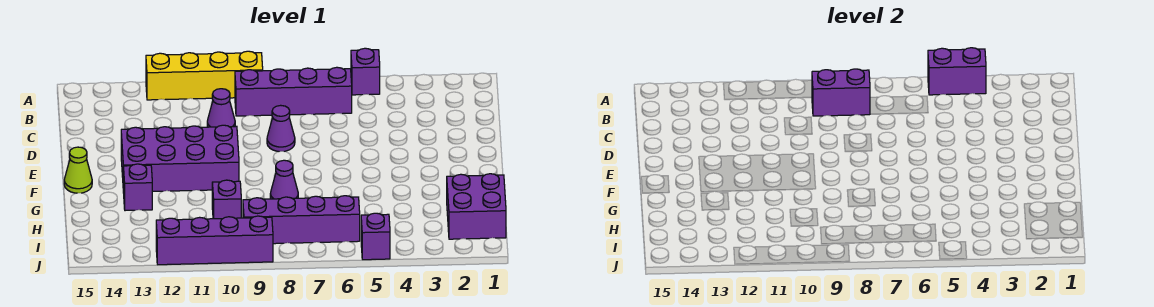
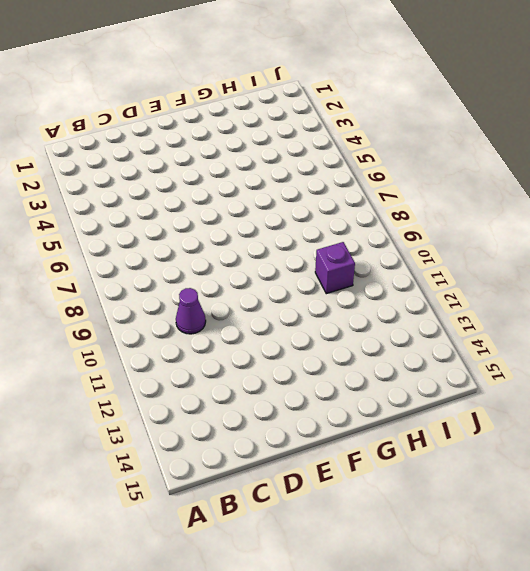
none -> purple brick A5 level 1
none -> yellow brick A9:A12 level 1
none -> purple brick B6:B9 level 1

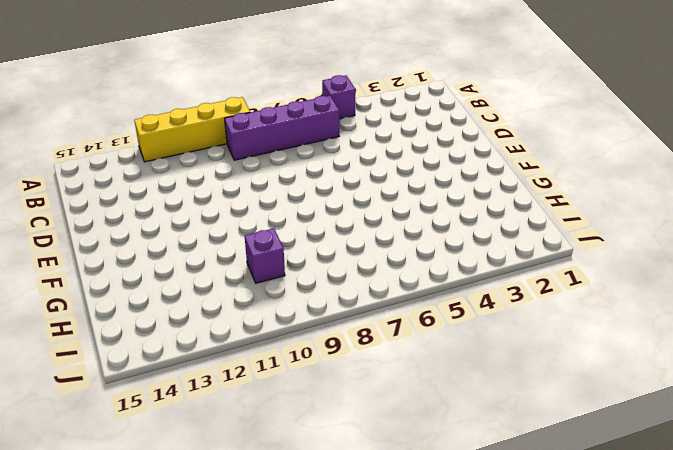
none -> purple cone C10 level 1
none -> purple cone D8 level 1
none -> purple brick E10:F13 level 1

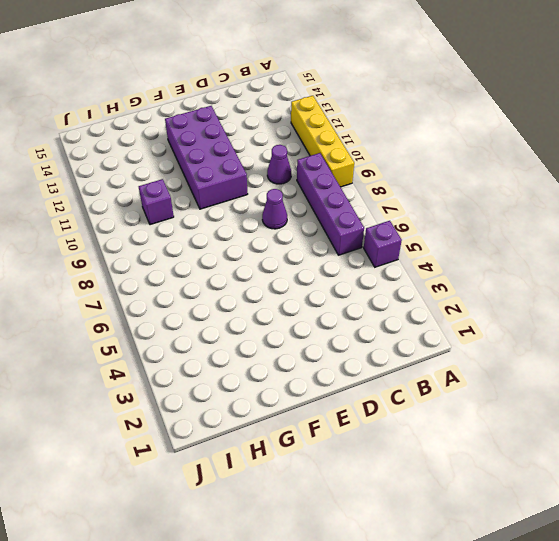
none -> lime cone F15 level 1
none -> purple cone G8 level 1
none -> purple brick G13 level 1

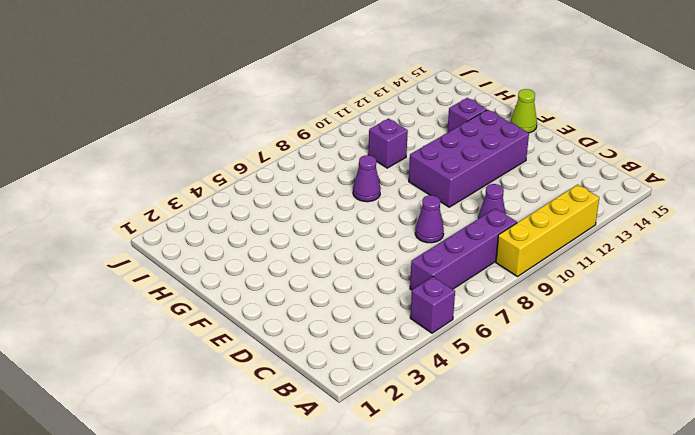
none -> purple brick H1:I2 level 1
none -> purple brick I6:I9 level 1
none -> purple brick J5 level 1

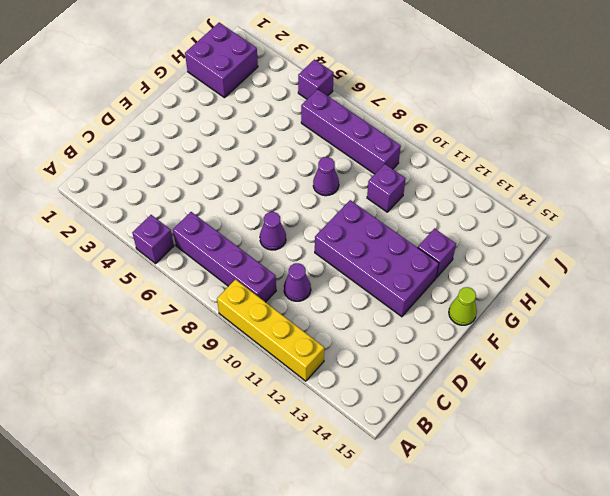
none -> purple brick J9:J12 level 1
none -> purple brick A4:A5 level 2
none -> purple brick B8:B9 level 2

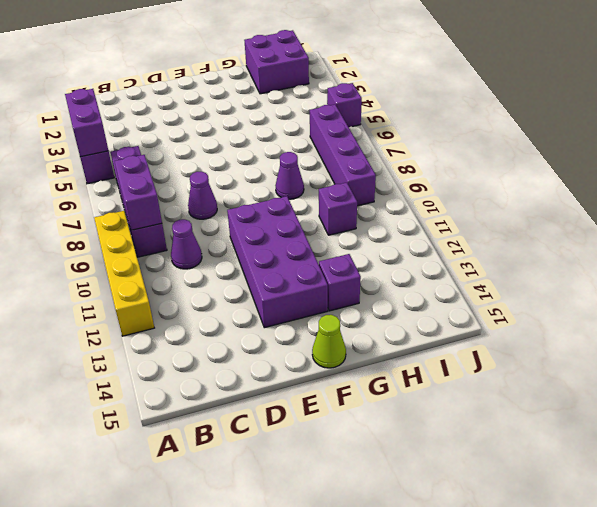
none -> purple brick J9:J12 level 1

